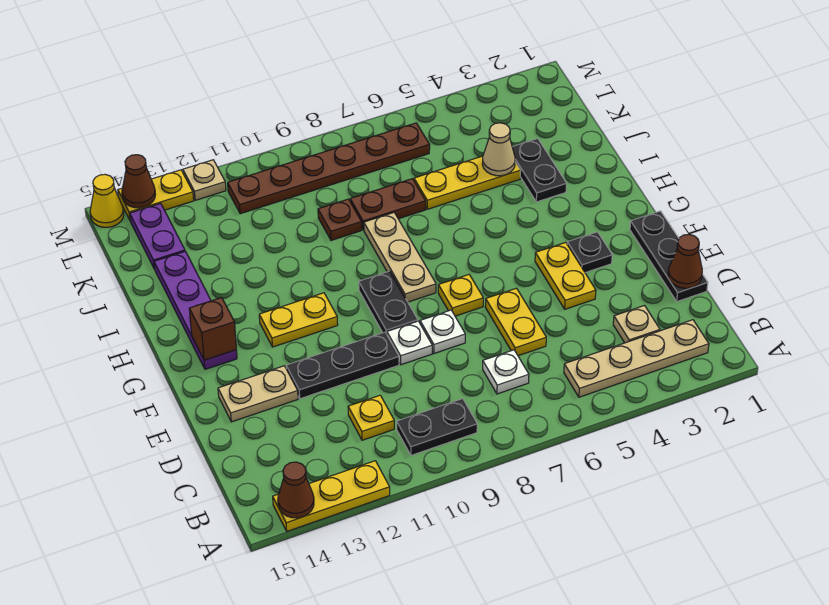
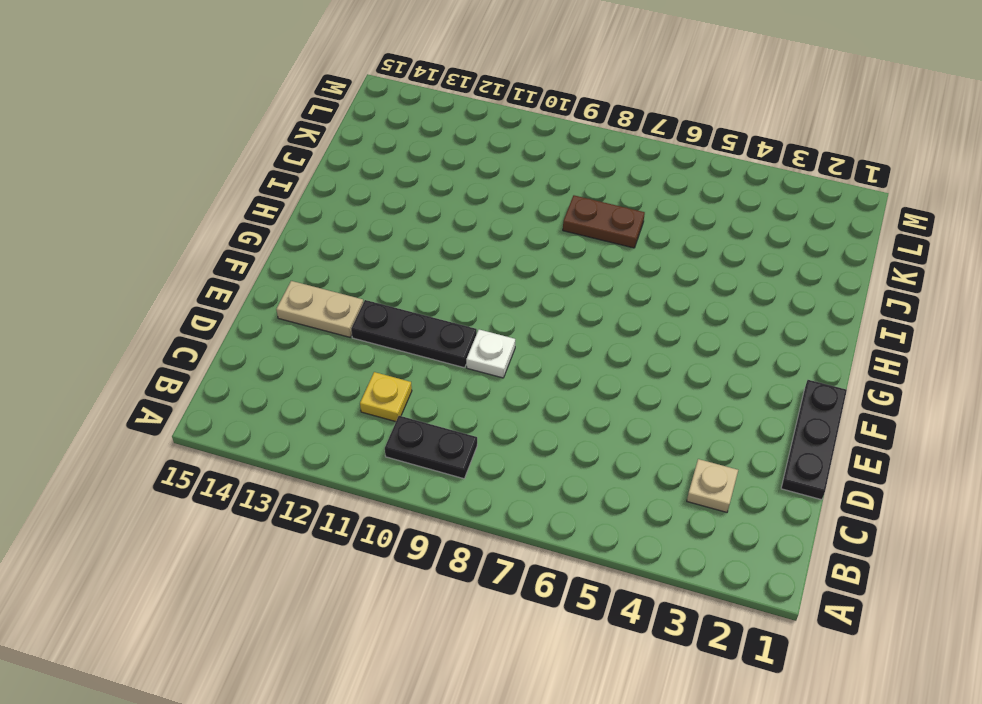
none -> yellow plate A12:A14 level 1
none -> tan plate B2:B5 level 1
none -> white plate C7 level 1
none -> yellow plate D6:E6 level 1

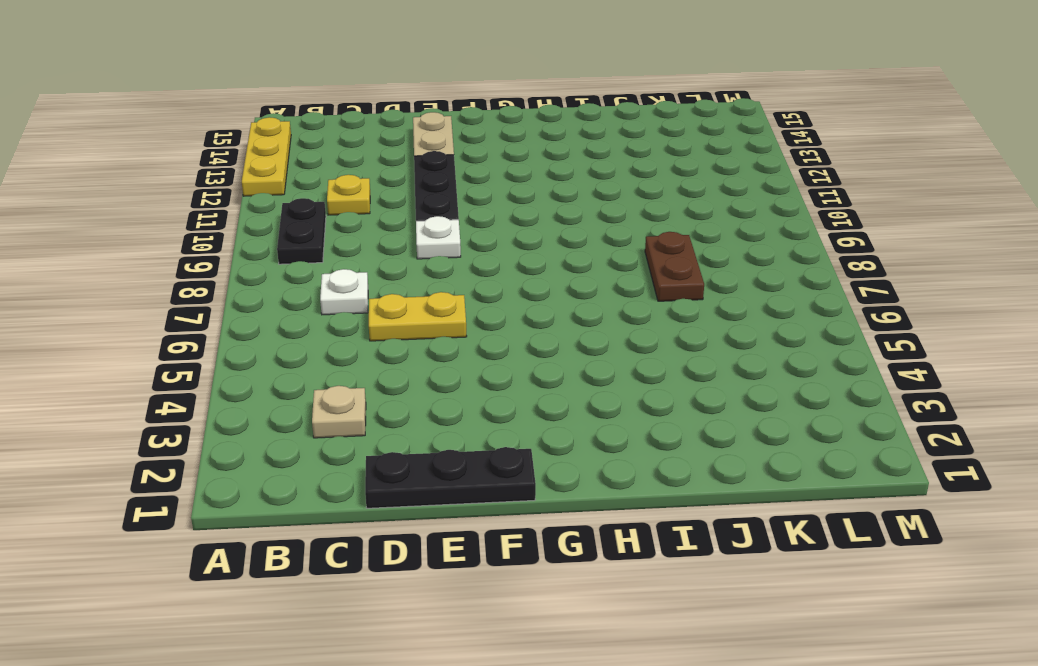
none -> tan plate B2:B5 level 1
none -> yellow plate E4:F4 level 1
none -> white plate E8 level 1
none -> black plate F3 level 1

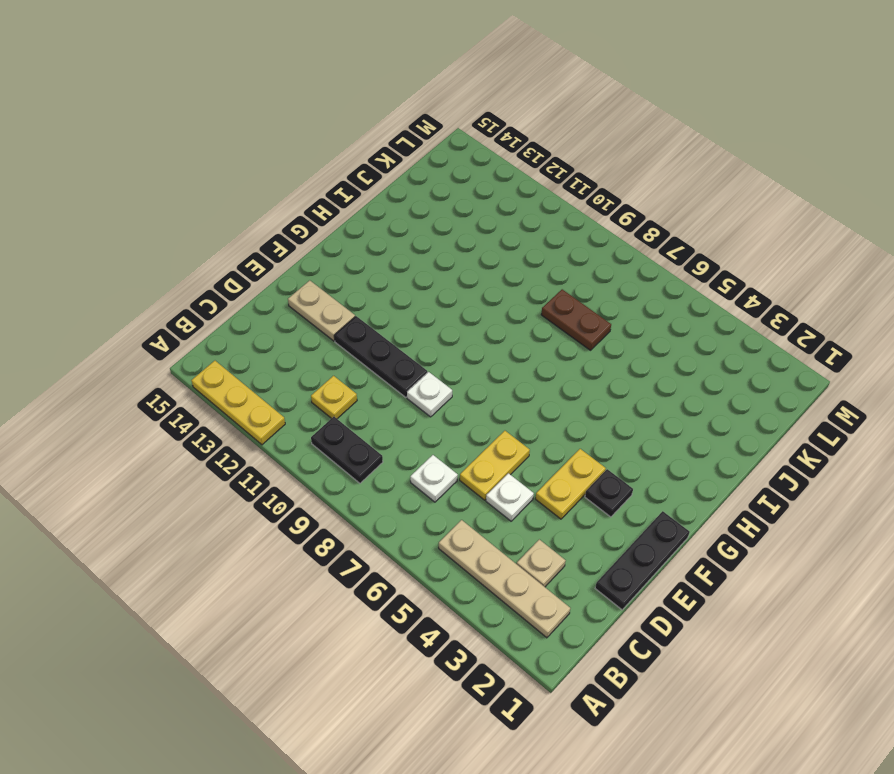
white plate D5 level 1 -> white plate E8 level 1
none -> yellow plate F7 level 1
none -> black plate F9:G9 level 1
none -> tan plate G8:I8 level 1
none -> yellow plate G11:G12 level 1

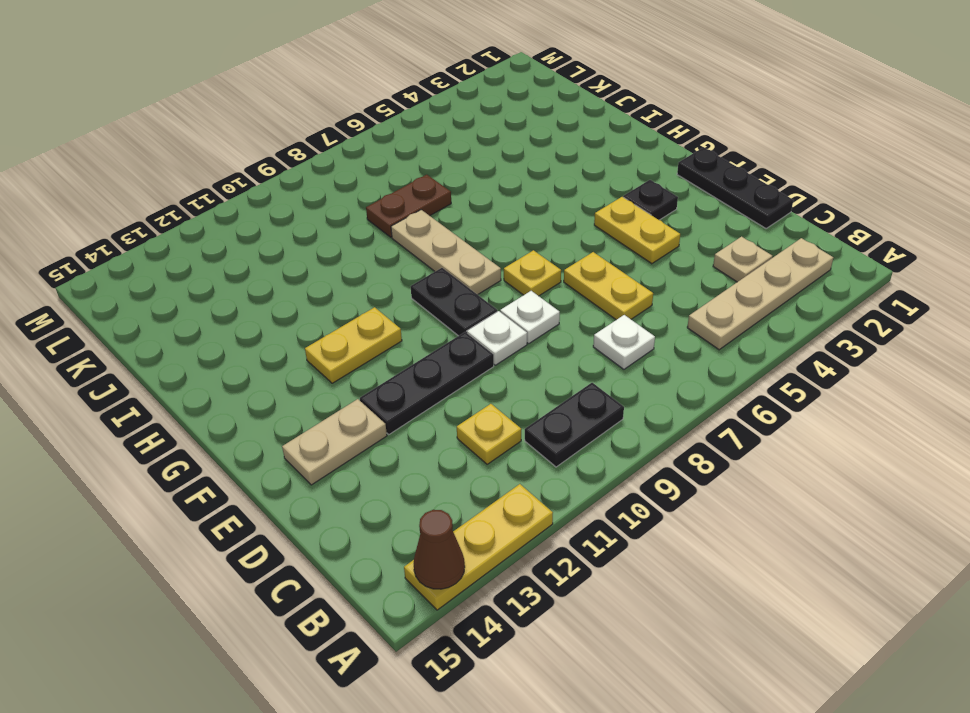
none -> purple plate G14:J14 level 1
none -> black plate I3:J3 level 1
none -> yellow plate J4:J6 level 1
none -> brown plate J9 level 1

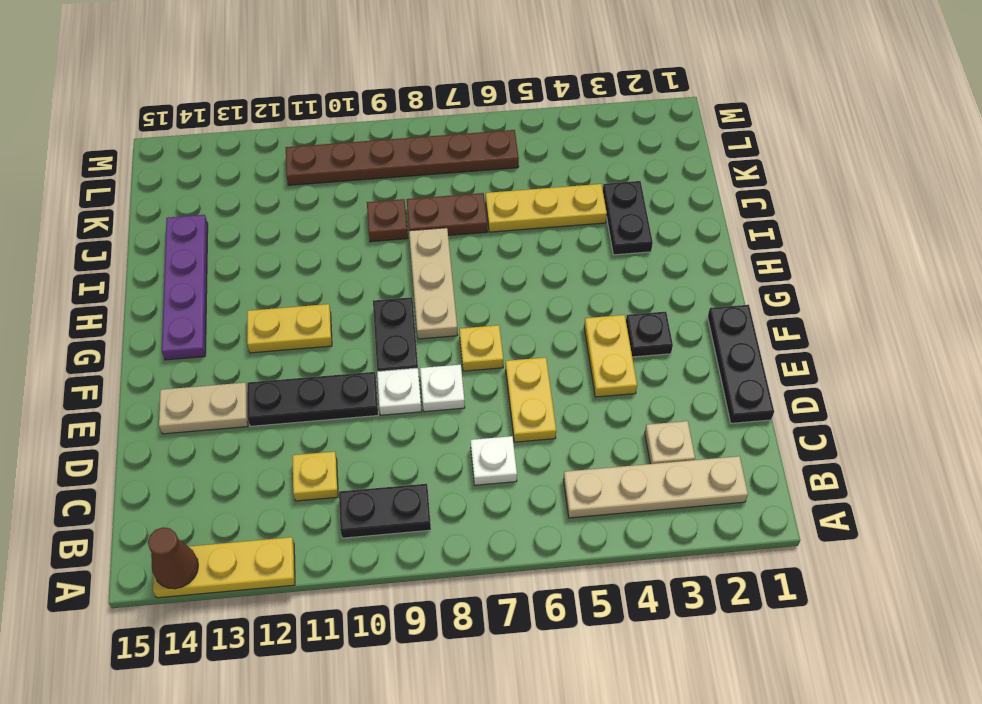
none -> purple plate K14:L14 level 1
none -> tan plate M12 level 1
none -> yellow plate M13:M14 level 1
none -> yellow cone M15 level 1

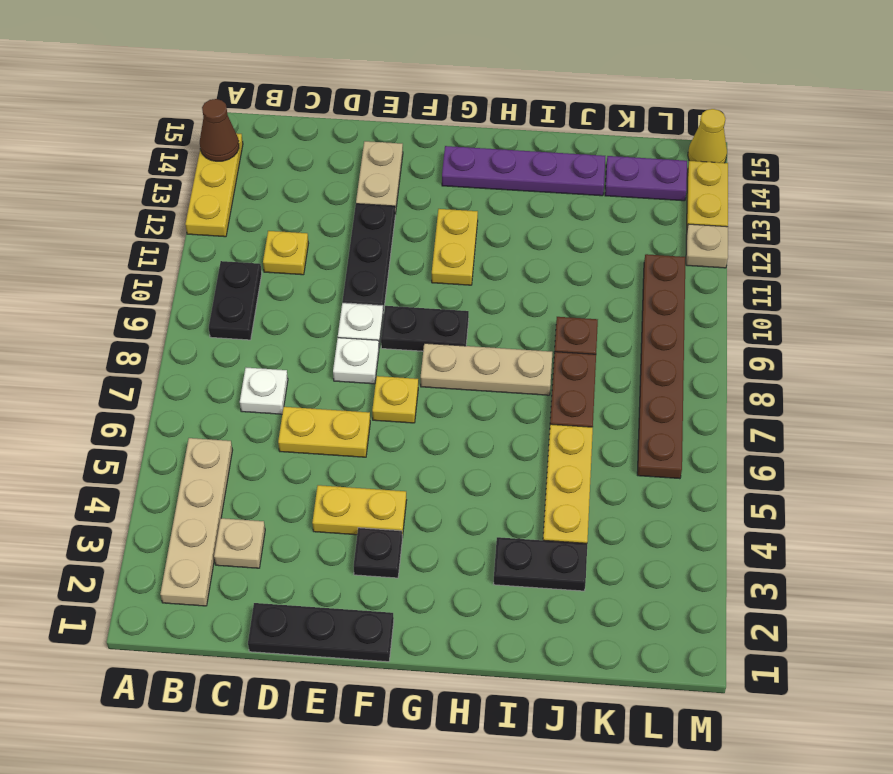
none -> brown cone D1 level 2
none -> brown brick G14 level 2
none -> tan cone J4 level 2
none -> brown cone M14 level 2

